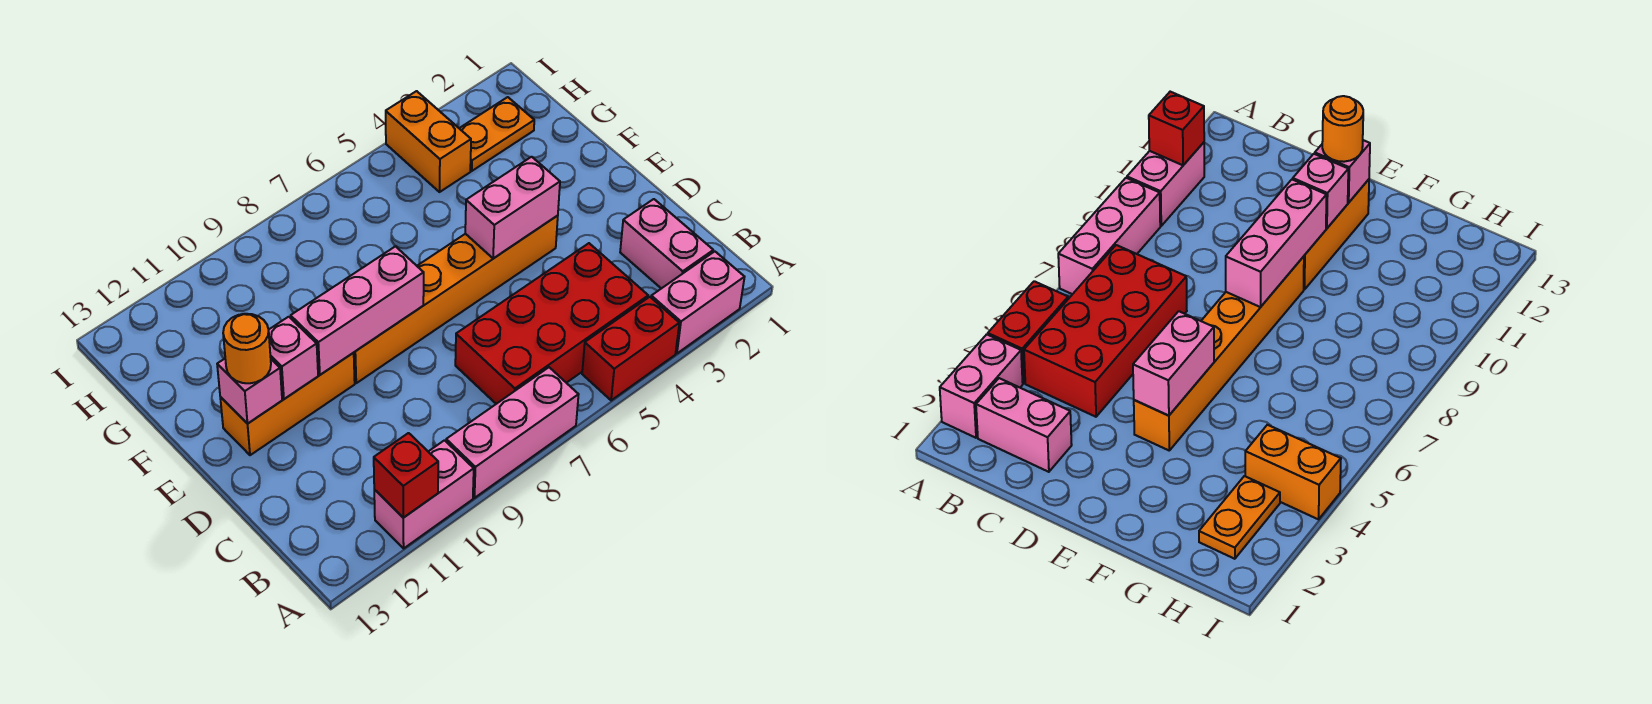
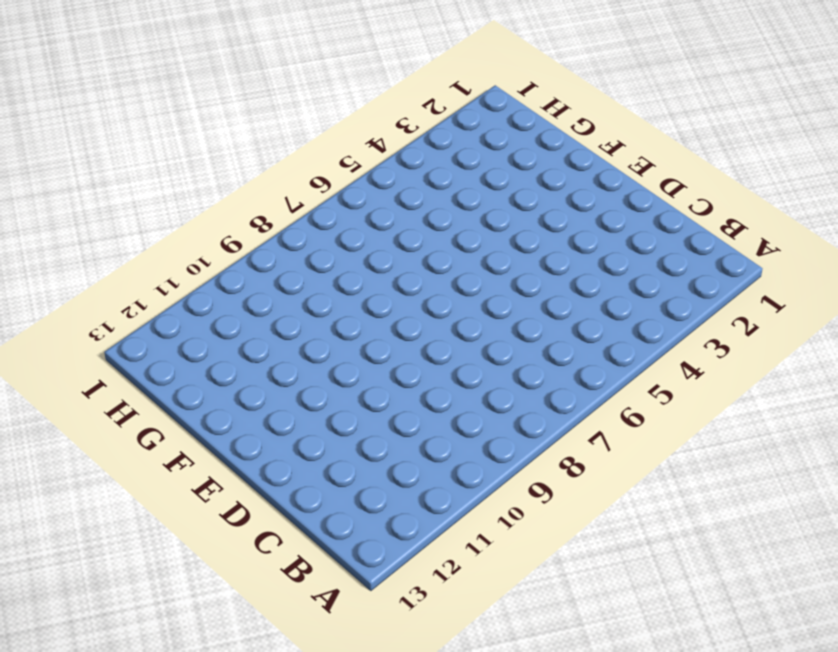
none -> pink brick A2:A3 level 1
none -> red brick A4:A5 level 1
none -> pink brick A7:A9 level 1

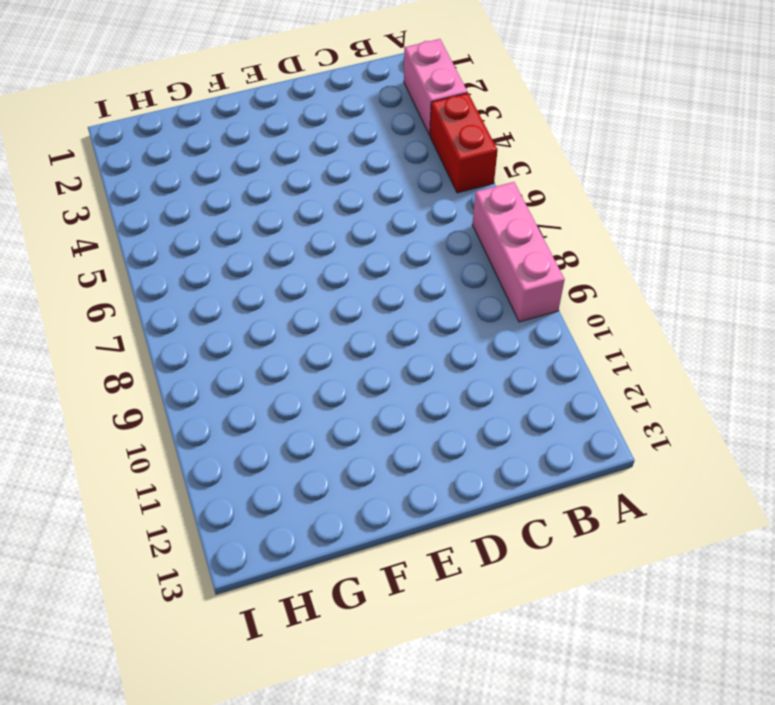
none -> pink brick A10:A11 level 1
none -> pink brick B2:C2 level 1
none -> red brick B4:C7 level 1

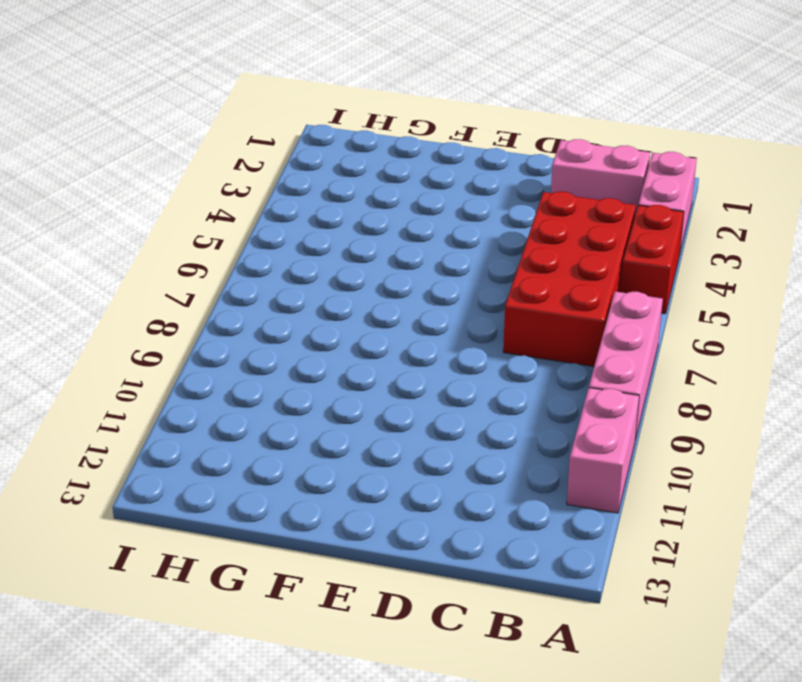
none -> orange brick E4:E9 level 1
none -> orange brick E10:E12 level 1
none -> orange plate H2:H3 level 1

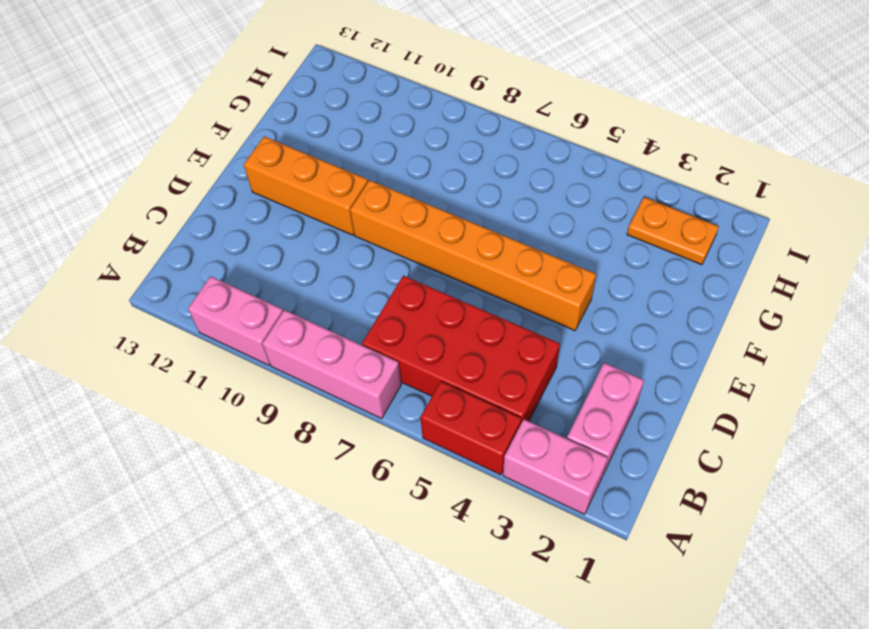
none -> orange brick H4:I4 level 1
none -> red brick A11 level 2
none -> pink brick E4:E5 level 2

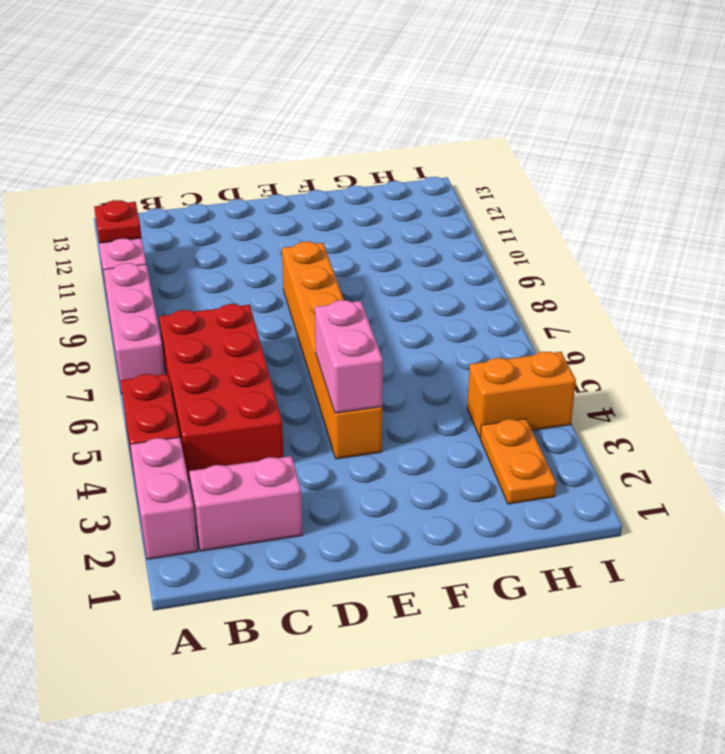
red plate A11 level 2 -> red brick A11 level 2
none -> orange brick E10:E12 level 1
none -> pink brick E8:E10 level 2
none -> pink brick E11 level 2

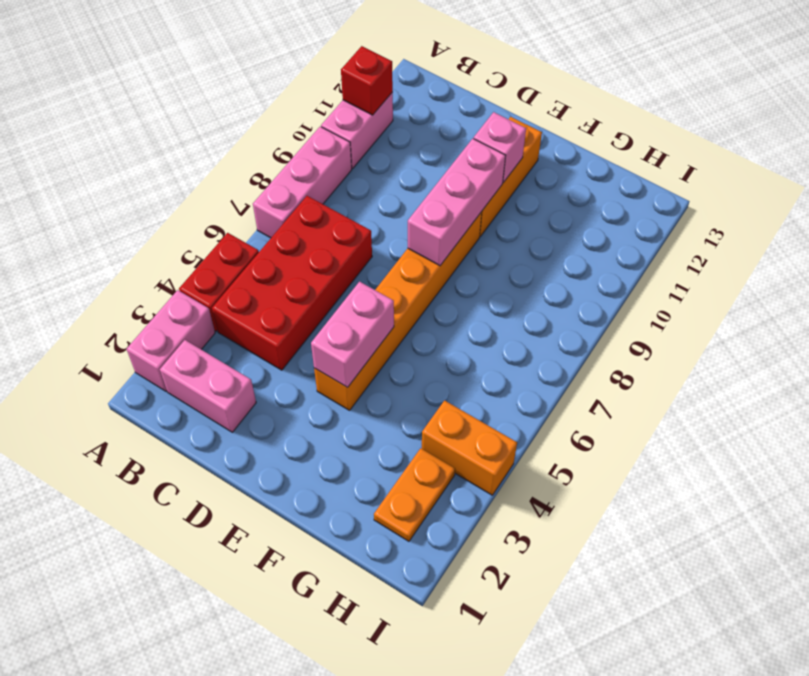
none -> pink brick E12 level 2
none -> orange round brick E12 level 3

